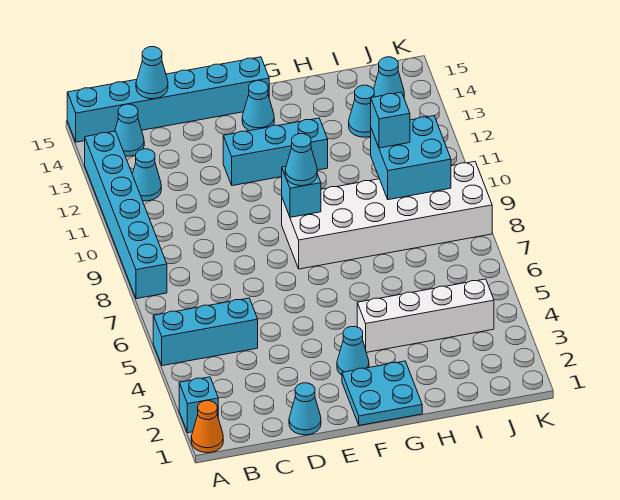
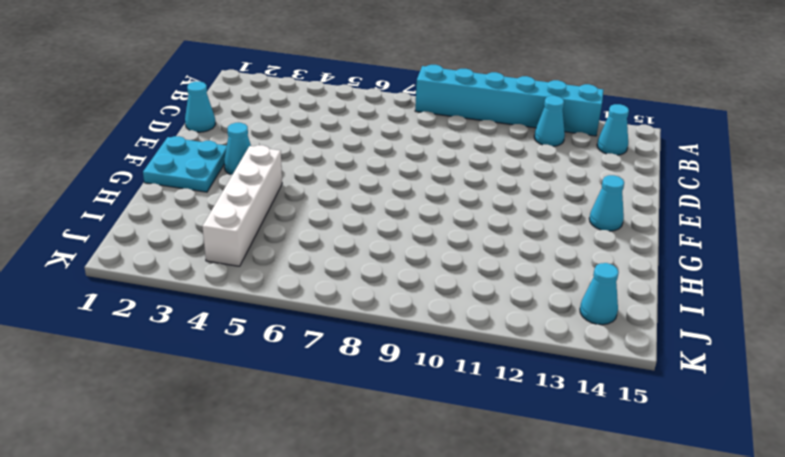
none -> orange cone A1 level 1
none -> cyan brick A2 level 1
none -> cyan brick A5:C5 level 1

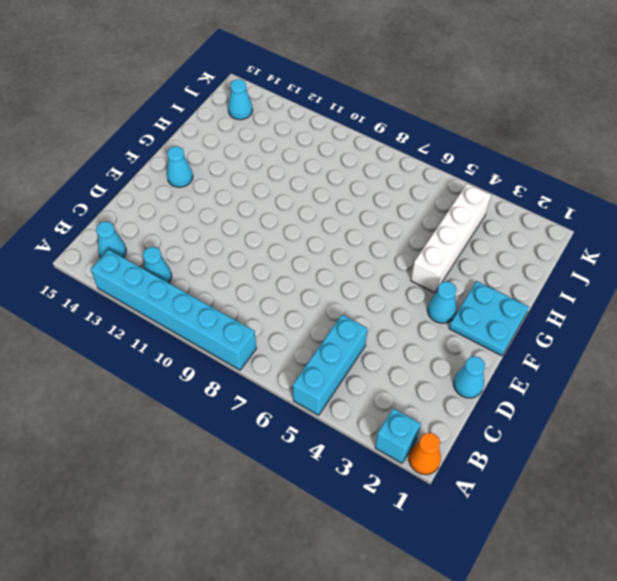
none -> cyan brick A15:F15 level 1
none -> cyan brick E12:G12 level 1
none -> white brick F8:K9 level 1

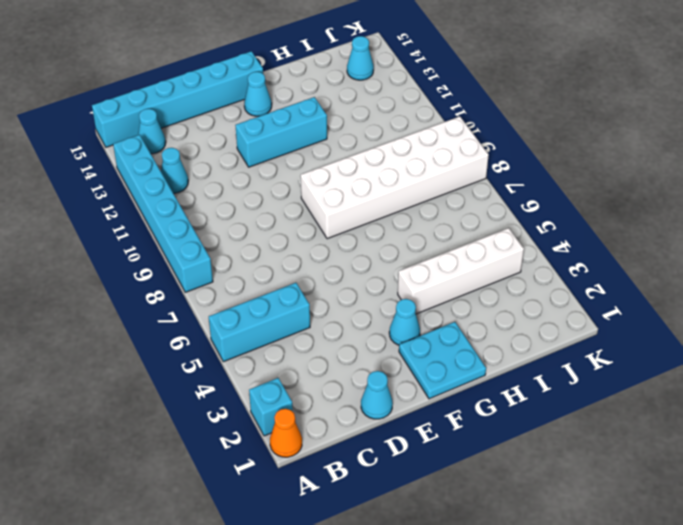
none -> cyan cone I13 level 1
none -> cyan cone C15 level 2
none -> cyan brick F9 level 2

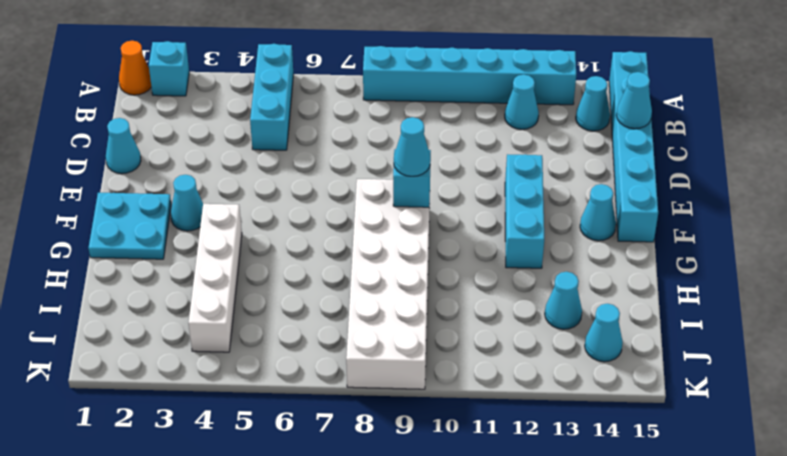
none -> cyan brick I9:J10 level 2
none -> cyan brick I10 level 3

